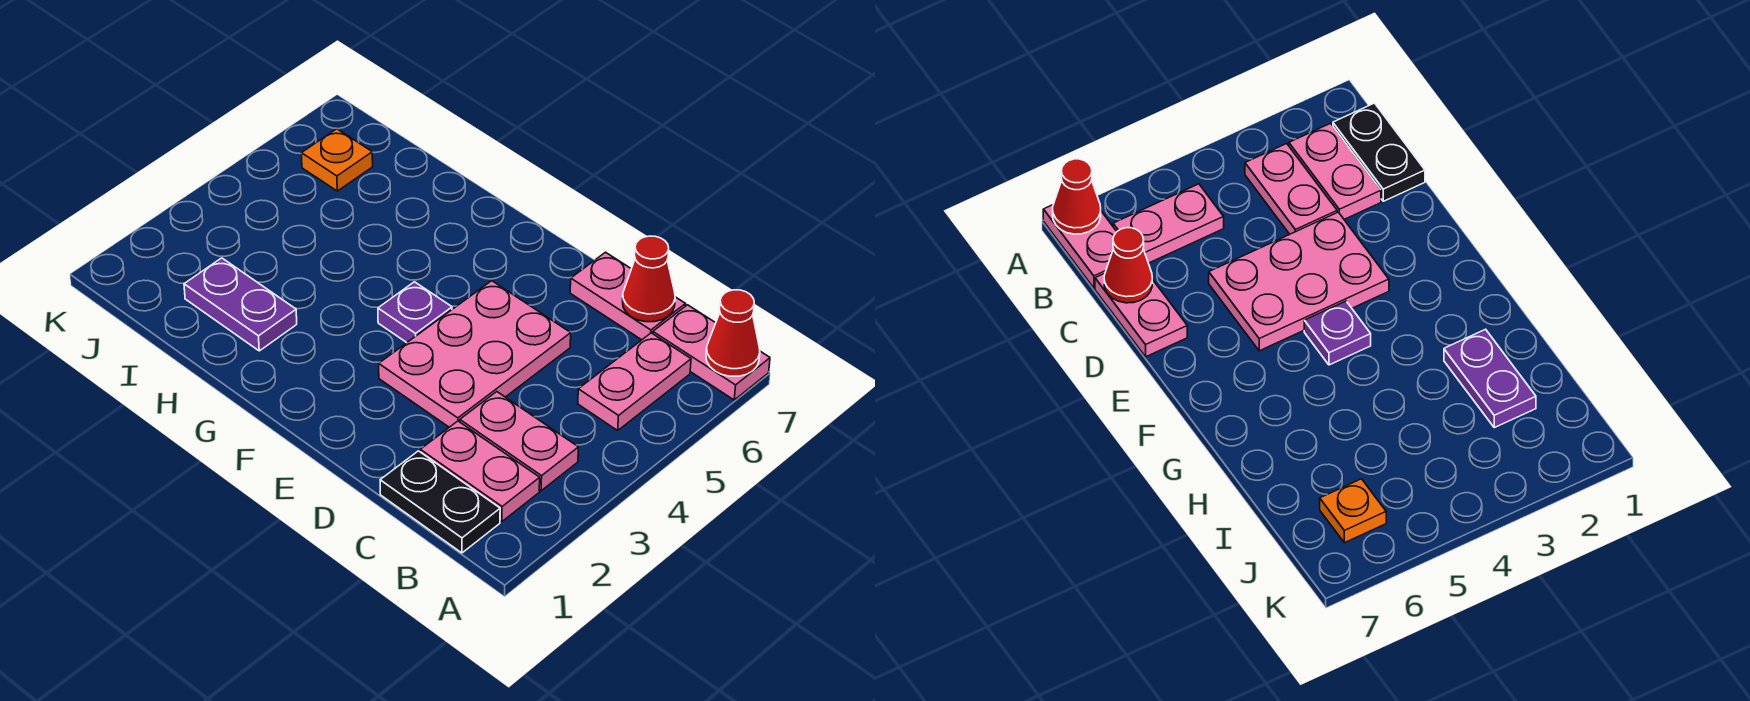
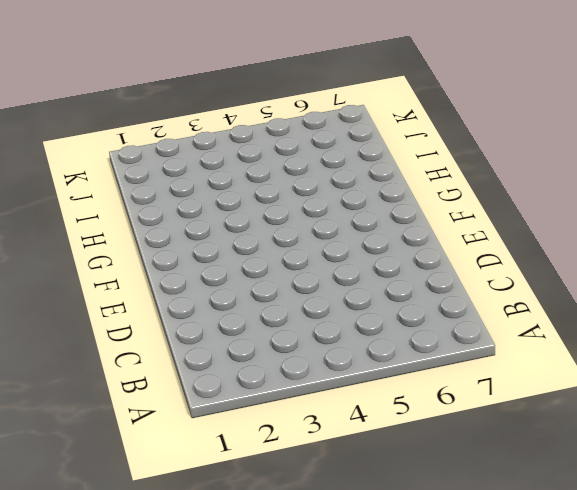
none -> pink plate A7:B7 level 1
none -> black plate B1:C1 level 1
none -> pink plate B2:C2 level 1

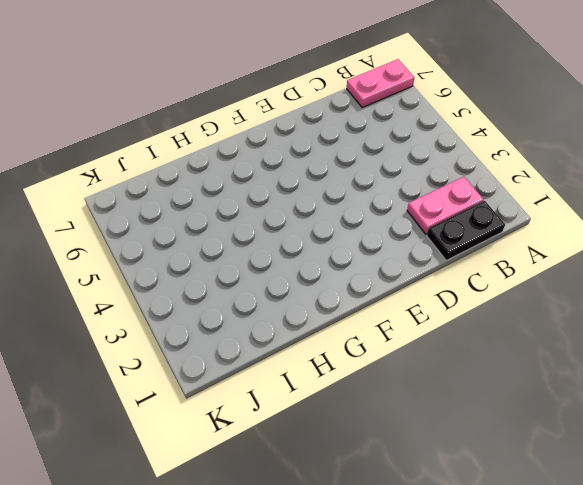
none -> pink plate B3:C3 level 1
none -> pink plate B5:B6 level 1
none -> pink plate C7:D7 level 1

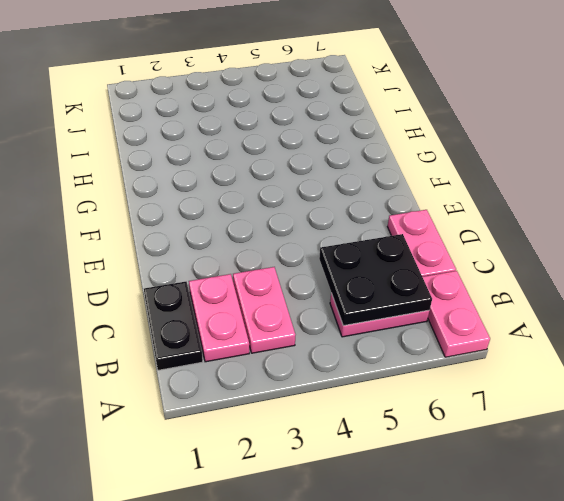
black plate B5:C6 level 2 -> none
none -> pink plate D3:E5 level 1
none -> purple plate F4 level 1
none -> purple plate H2:I2 level 1

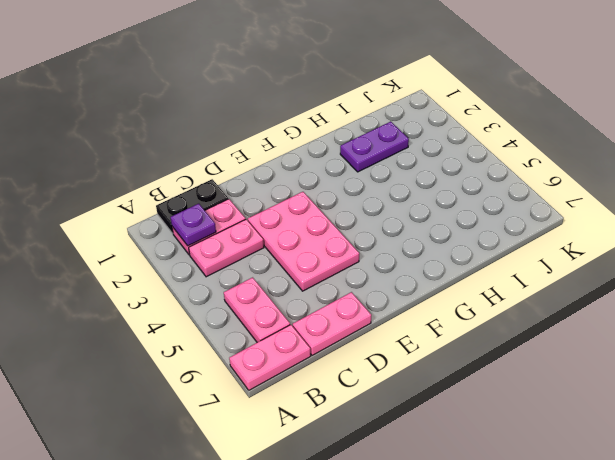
purple plate B2 level 2 -> purple plate F4 level 1
none -> orange plate J6 level 1
none -> red cone A7 level 2
none -> red cone C7 level 2

